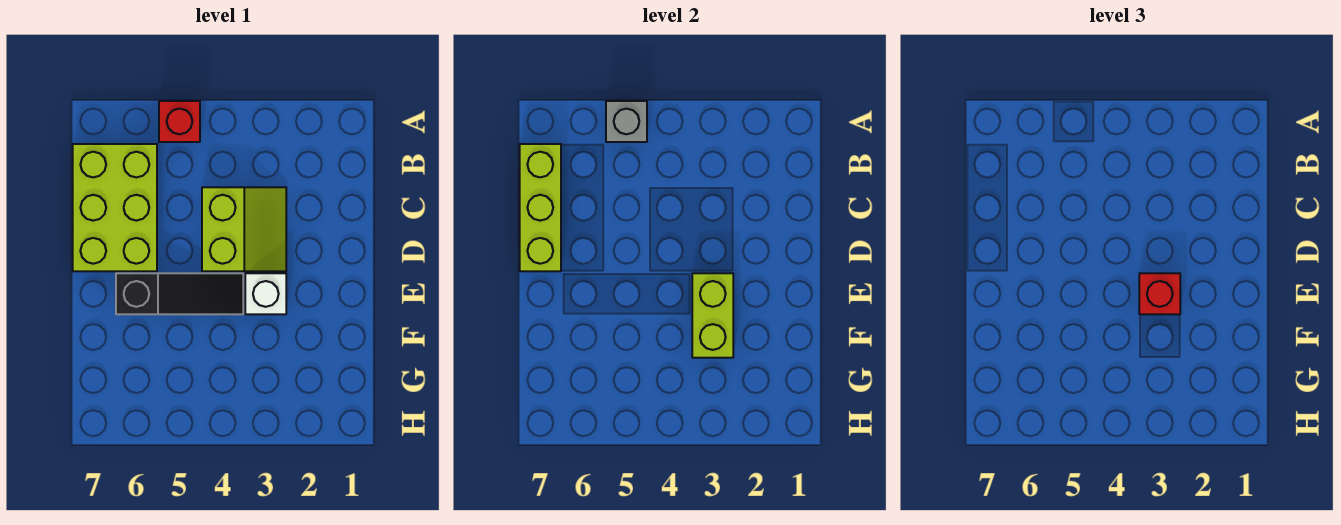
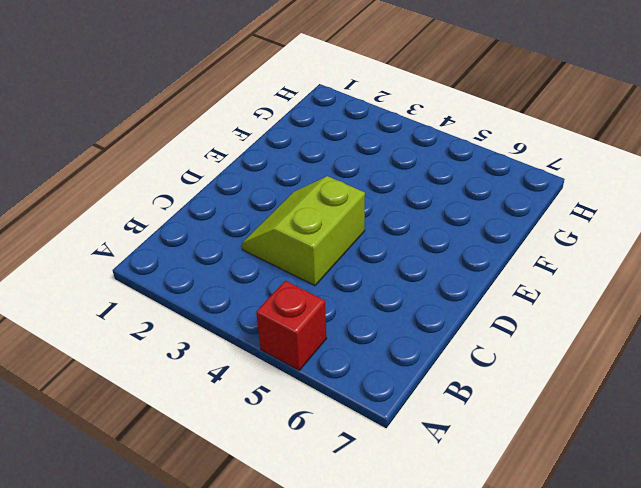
none -> lime brick B6:D7 level 1
none -> white brick E3 level 1

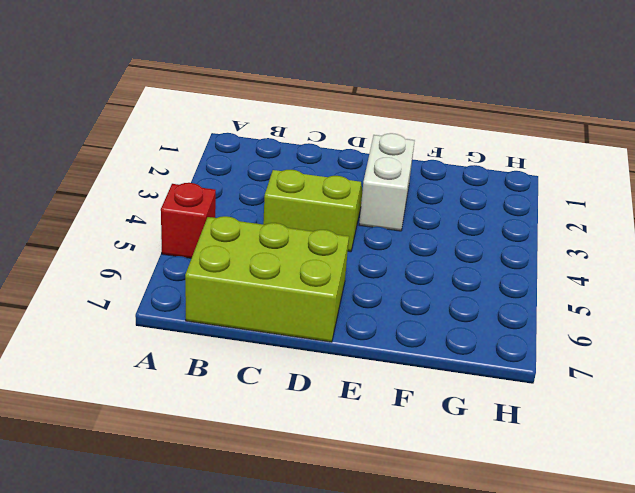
white brick E2:E3 level 1 -> white brick E3 level 1
none -> black slope E4:E6 level 1 top 6
none -> grey brick A5 level 2

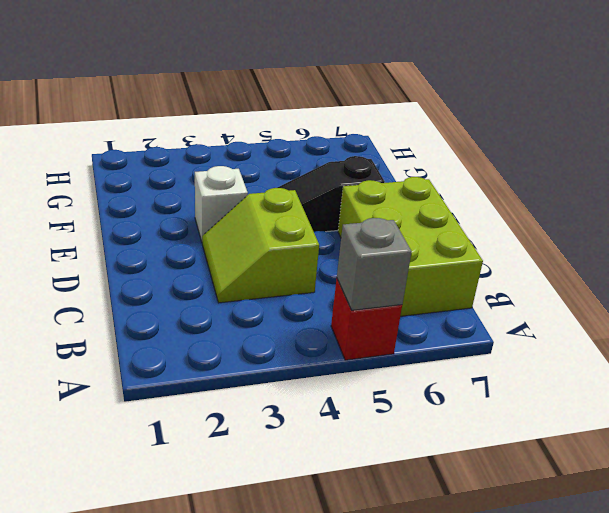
none -> lime brick B7:D7 level 2
none -> lime brick E3:F3 level 2

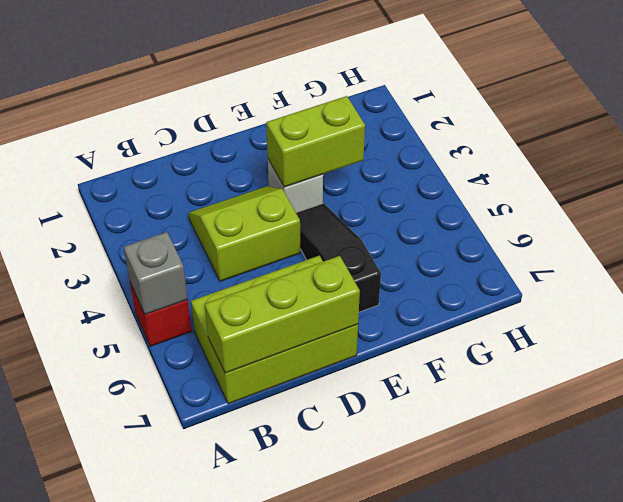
none -> red brick E3 level 3

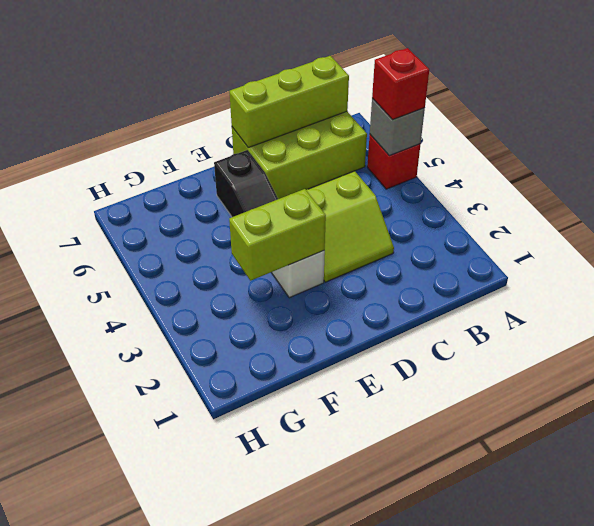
red brick A5 level 3 -> red brick E3 level 3

